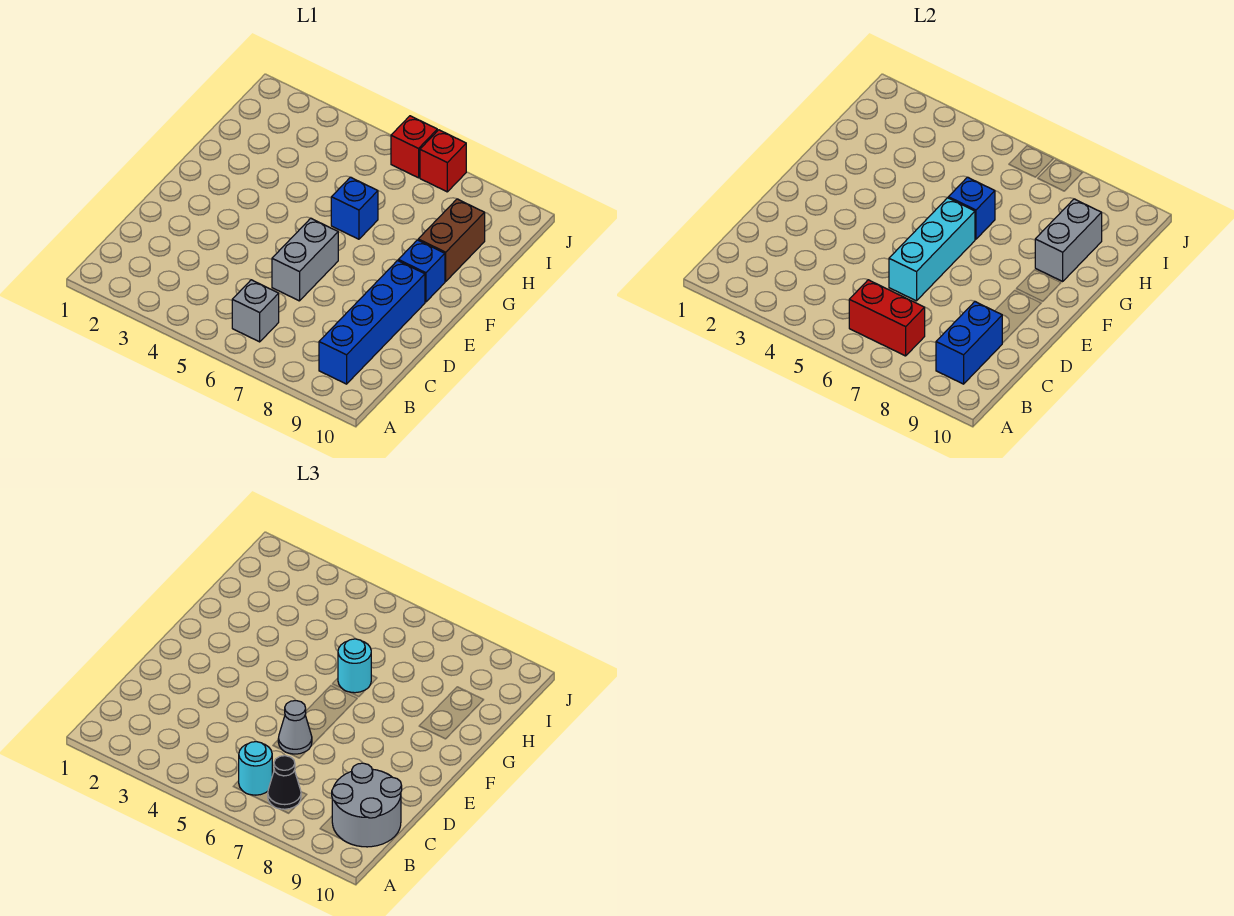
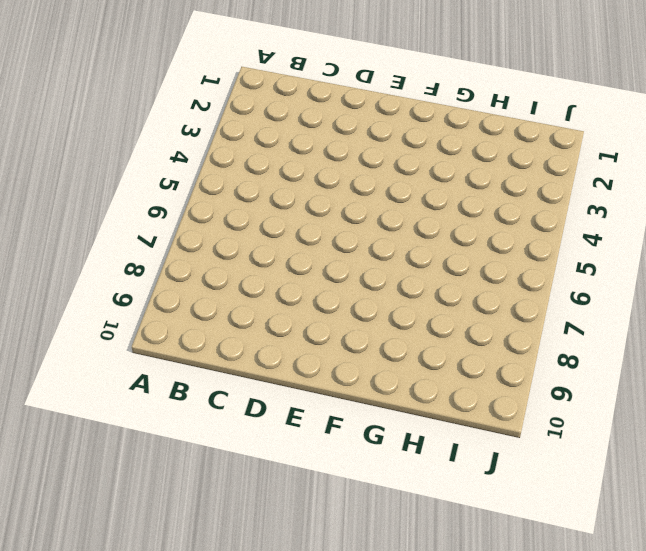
none -> grey brick B6 level 1
none -> blue brick B9:E9 level 1
none -> grey brick D6:E6 level 1

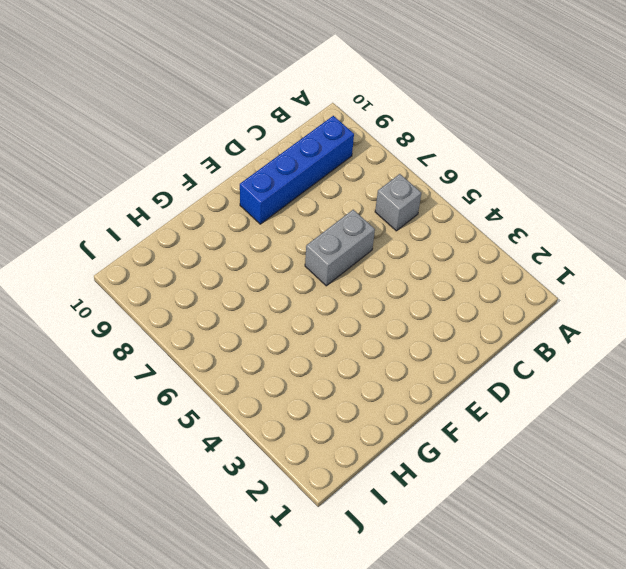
none -> blue brick F9 level 1
none -> blue brick G6 level 1
none -> brown brick G9:H9 level 1

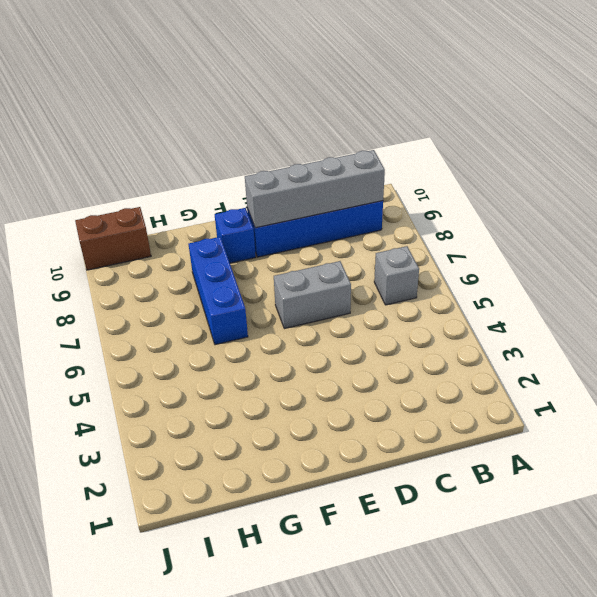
grey brick B9:E9 level 2 -> blue brick B9:C9 level 2
blue brick G6:G8 level 1 -> blue brick G6 level 1
brown brick I10:J10 level 1 -> brown brick G9:H9 level 1
none -> red brick J6 level 1
none -> red brick J7 level 1
none -> red brick B6:B7 level 2

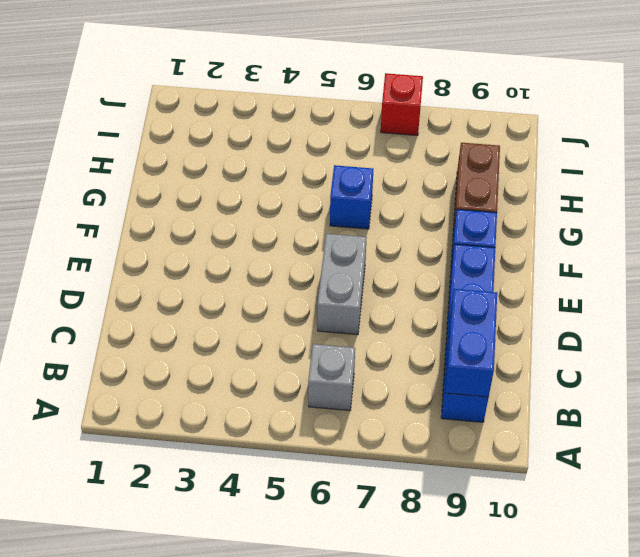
none -> red brick J6 level 1
none -> red brick B6:B7 level 2
none -> cyan brick D6:F6 level 2

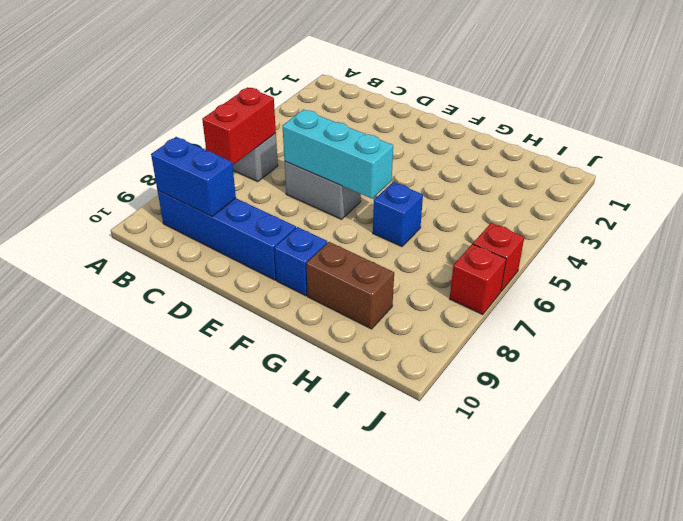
none -> blue brick G6 level 2
none -> grey brick G9:H9 level 2
none -> cyan round brick B6 level 3

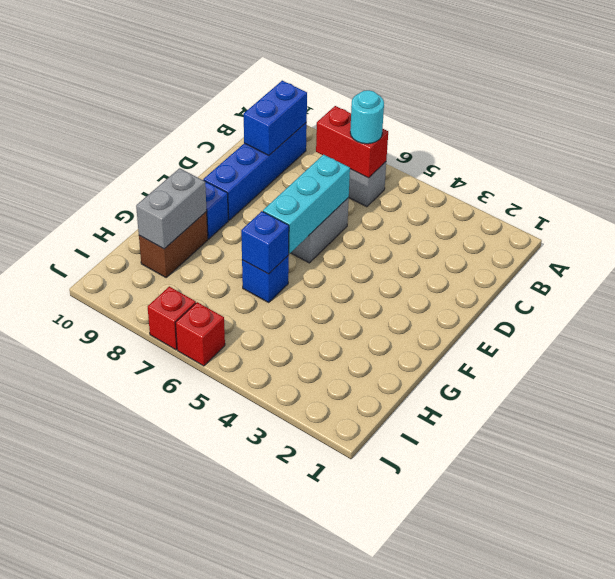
none -> black cone B7 level 3
none -> grey round brick B9:C10 level 3
none -> grey cone D6 level 3

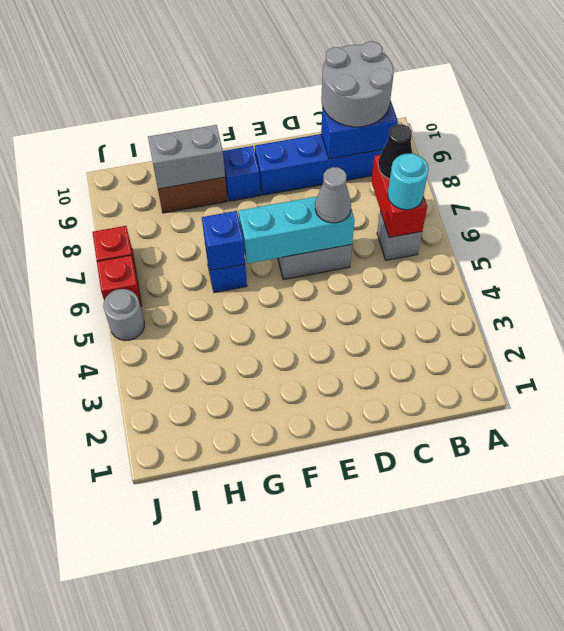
grey round brick J5 level 1 -> none
none -> cyan round brick G6 level 3

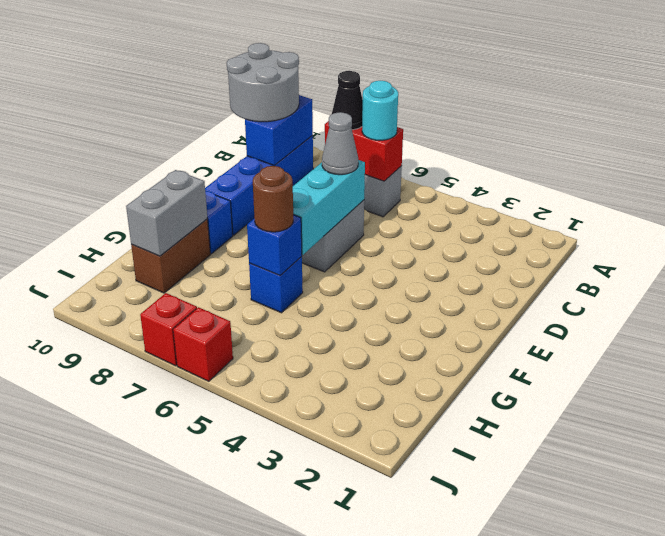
brown round brick G6 level 3 -> cyan round brick G6 level 3

